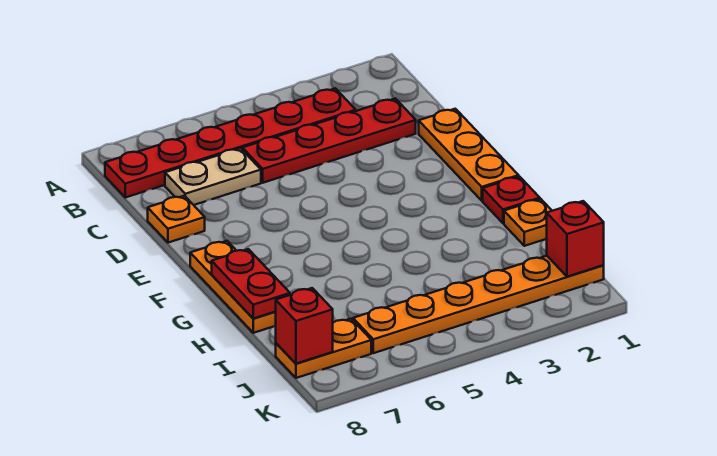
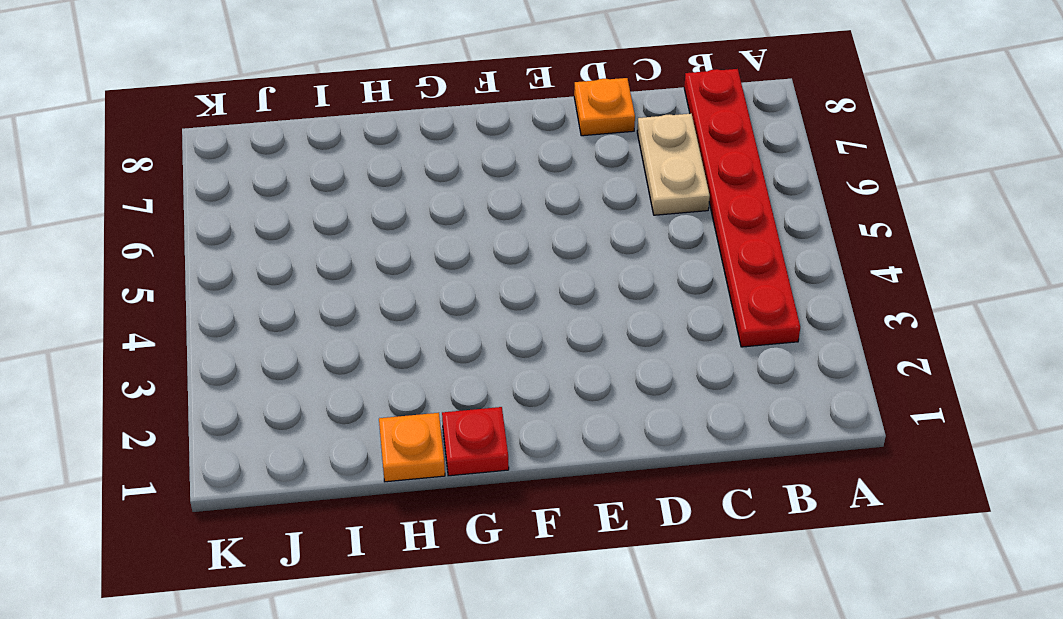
none -> red plate C2:C5 level 1
none -> orange plate D1:F1 level 1
none -> orange plate F8:H8 level 1

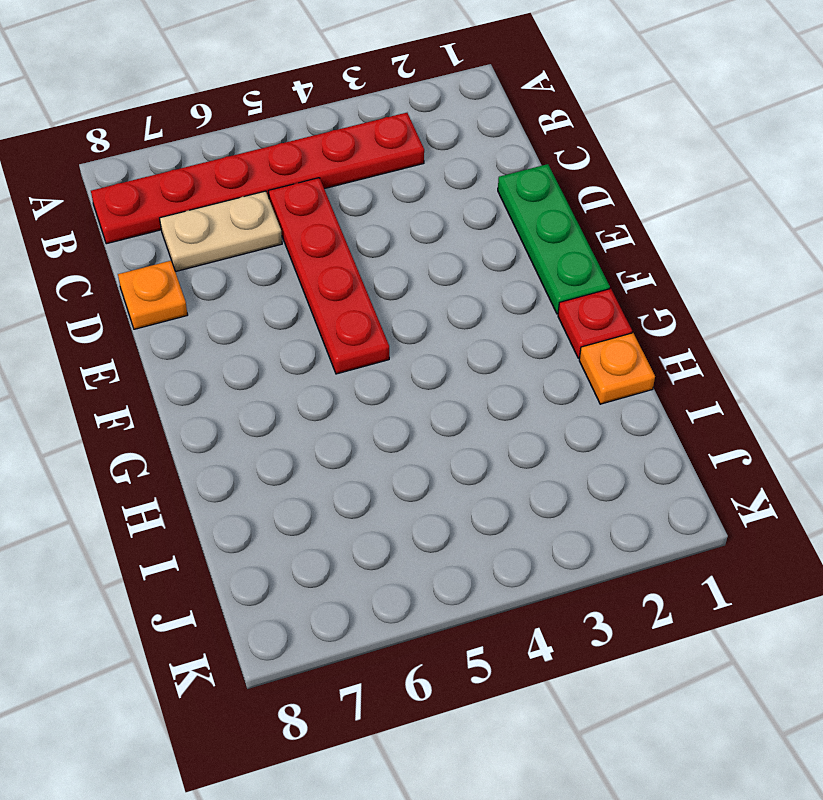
red plate C5:F5 level 1 -> red plate C2:C5 level 1
green plate D1:F1 level 1 -> orange plate D1:F1 level 1
none -> orange plate F8:H8 level 1
none -> orange plate J1:J6 level 1
none -> orange plate J7:J8 level 1

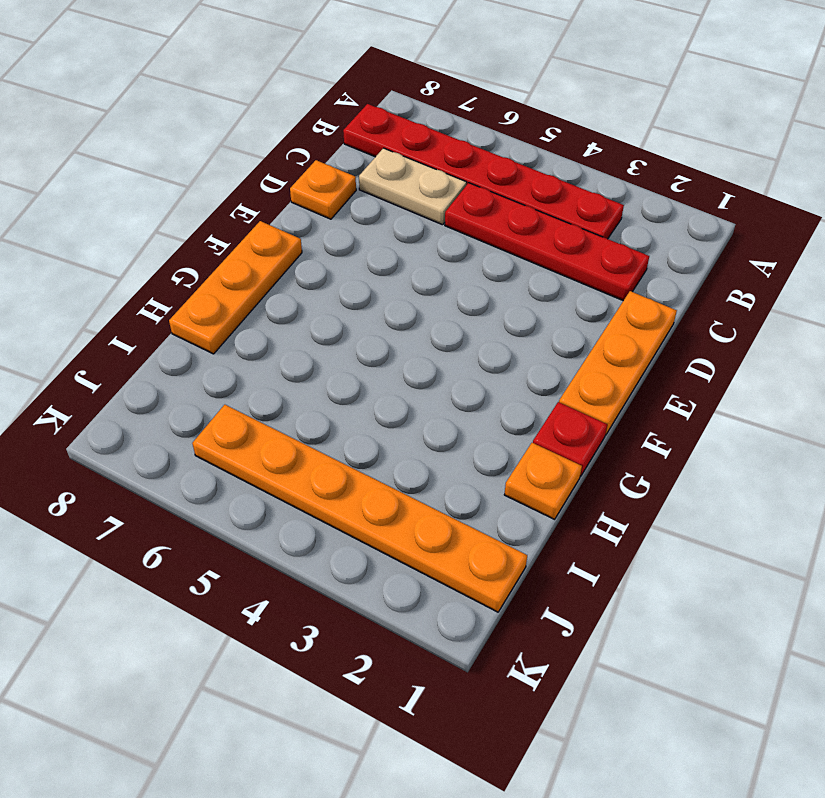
none -> orange plate J7:J8 level 1
none -> red plate G8:H8 level 2
none -> red brick J1 level 2

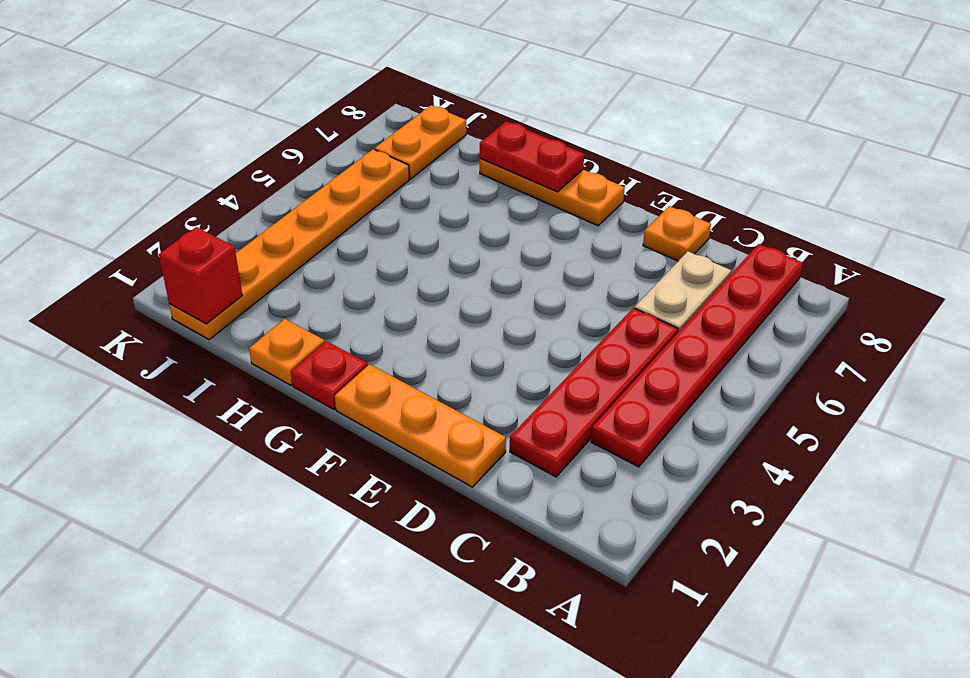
none -> red brick J8 level 2

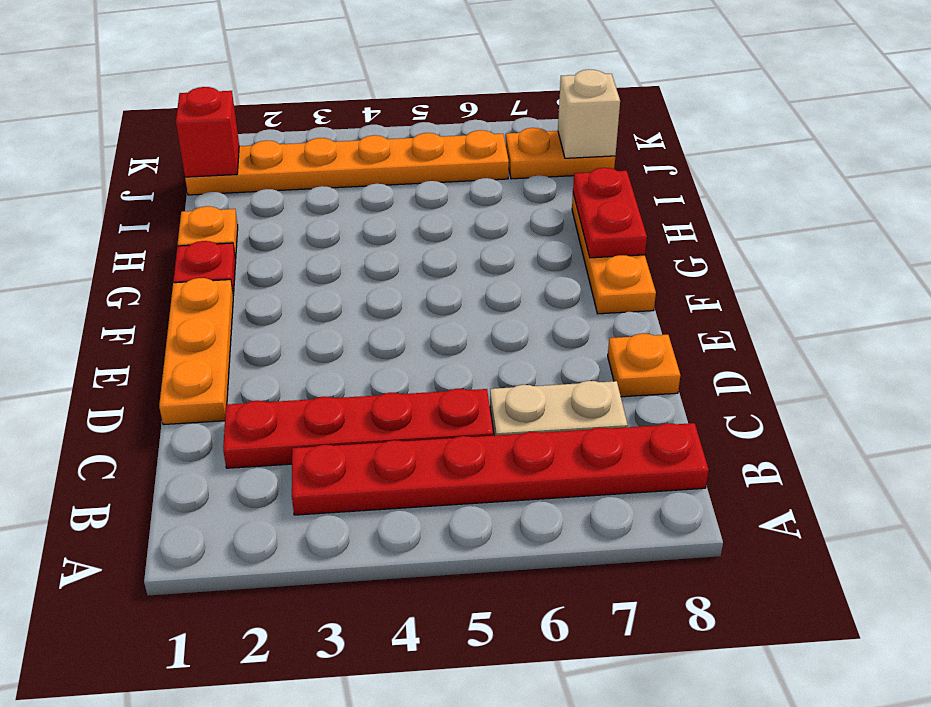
tan brick J8 level 2 -> red brick J8 level 2

